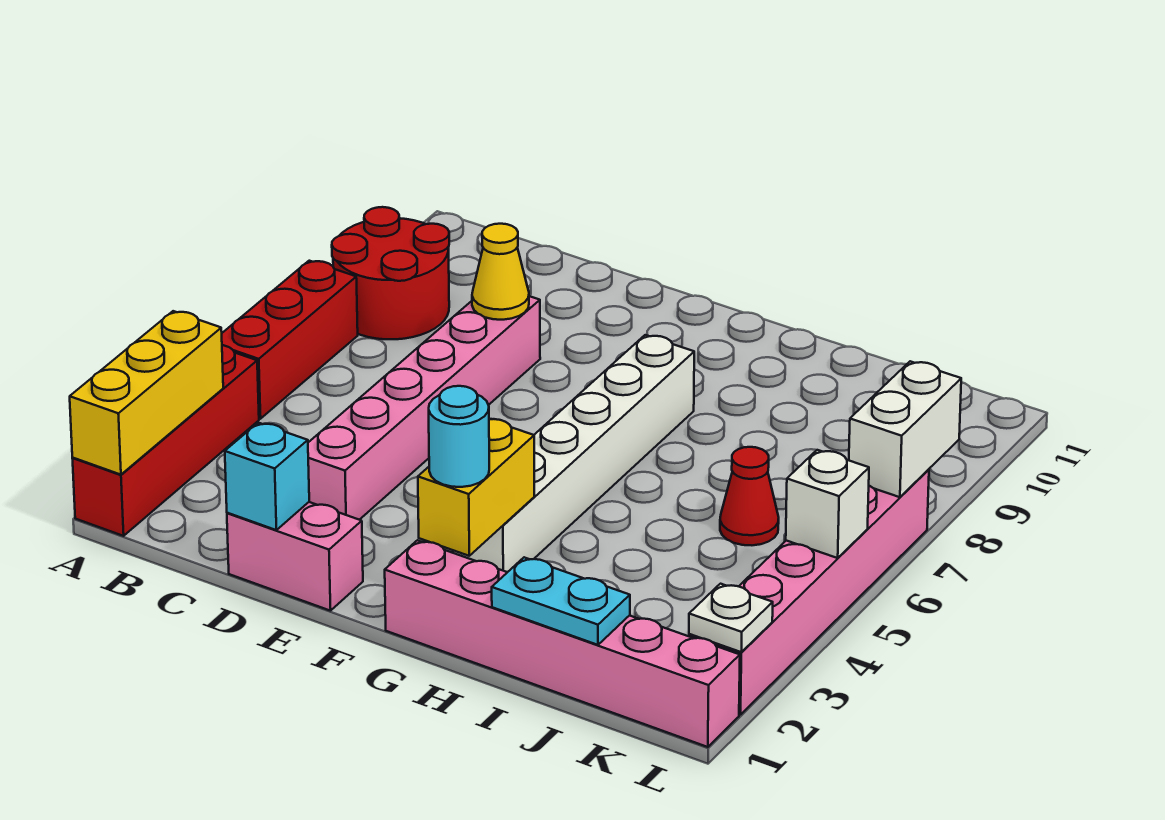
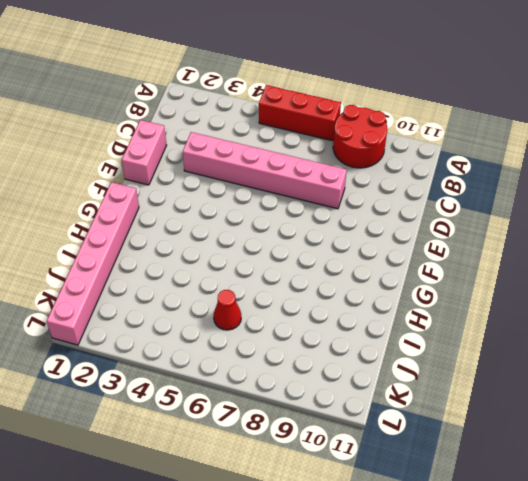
none -> red brick A1:A4 level 1
none -> white brick G3:G8 level 1
none -> pink brick L2:L7 level 1

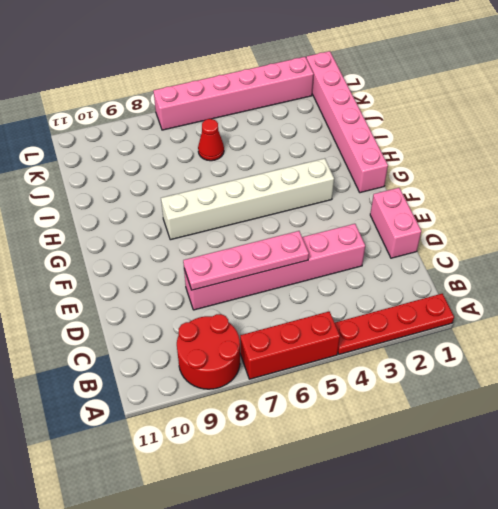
red plate A1:A4 level 1 -> red brick A1:A4 level 1
pink plate D5:D8 level 2 -> yellow cone D8 level 2
none -> yellow brick A1:A3 level 2
none -> cyan brick D1 level 2
none -> yellow brick G2:G3 level 2

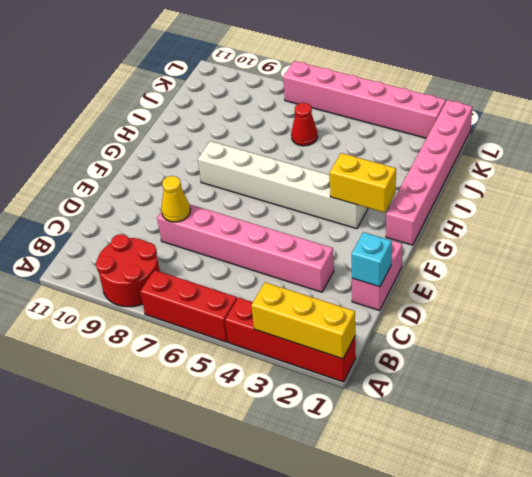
none -> cyan plate I1:J1 level 2
none -> white plate L2 level 2
none -> white brick L5 level 2

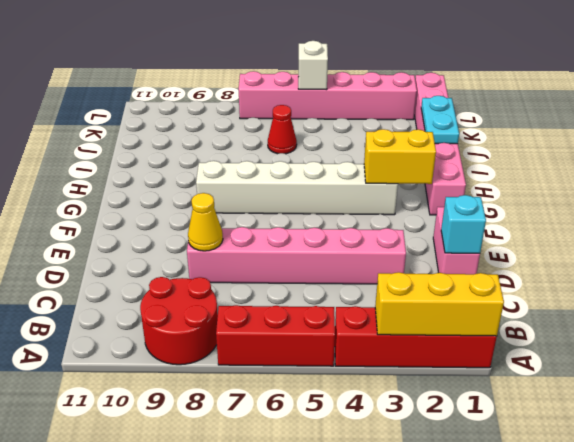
none -> white plate L2 level 2
none -> white brick L7:L8 level 2
none -> cyan round brick G2 level 3

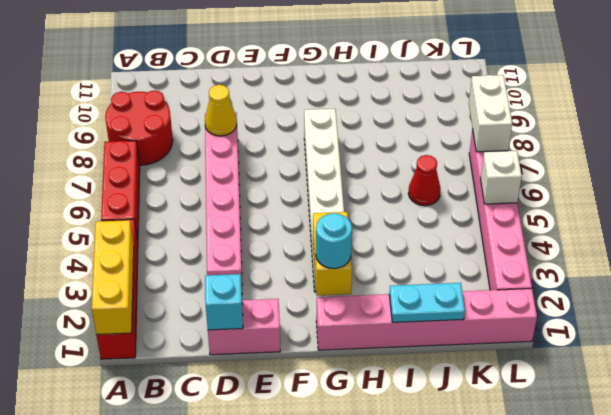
none -> white plate L2 level 2

